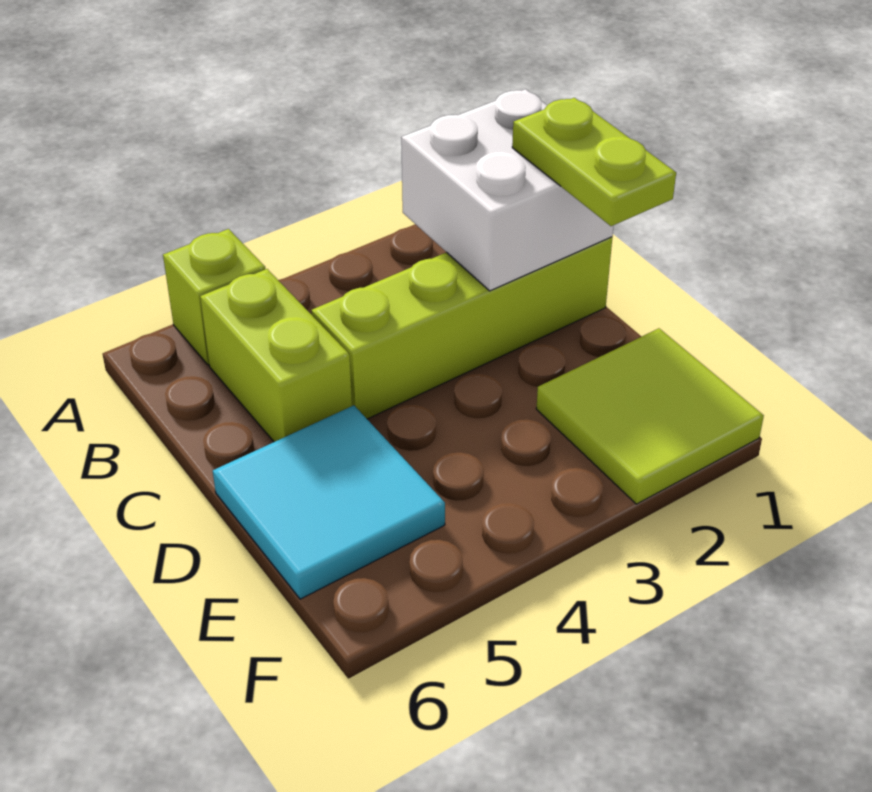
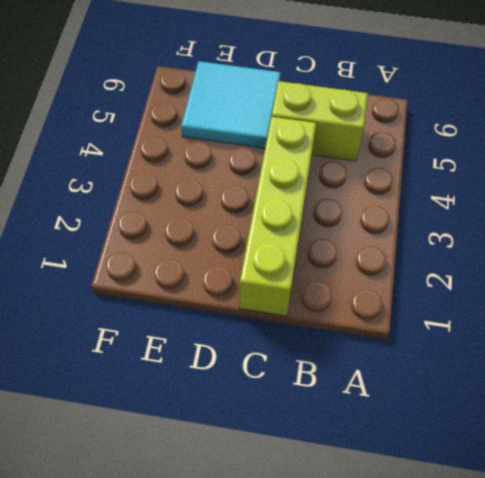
none -> lime brick A5 level 1
none -> lime tile E1:F2 level 1

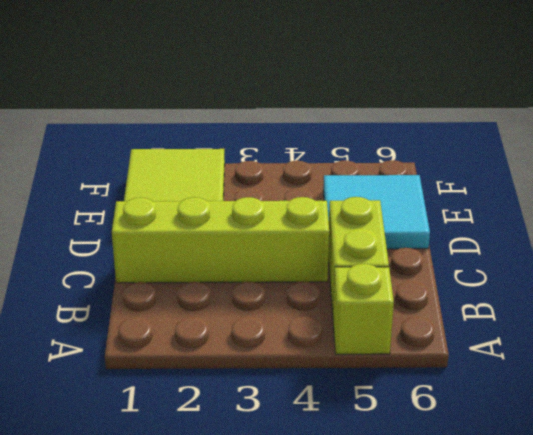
none -> white brick B1:C2 level 2
none -> lime plate C1:D1 level 3

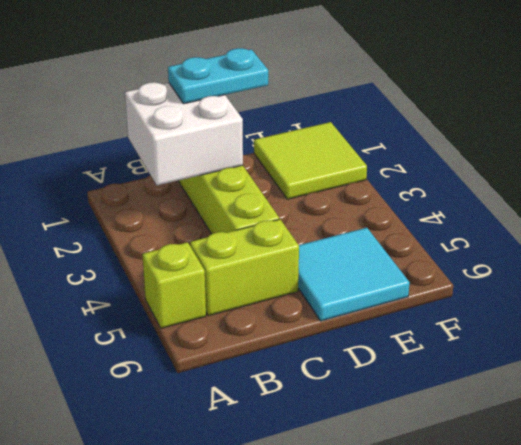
cyan plate C1:D1 level 3 -> lime plate C1:D1 level 3

